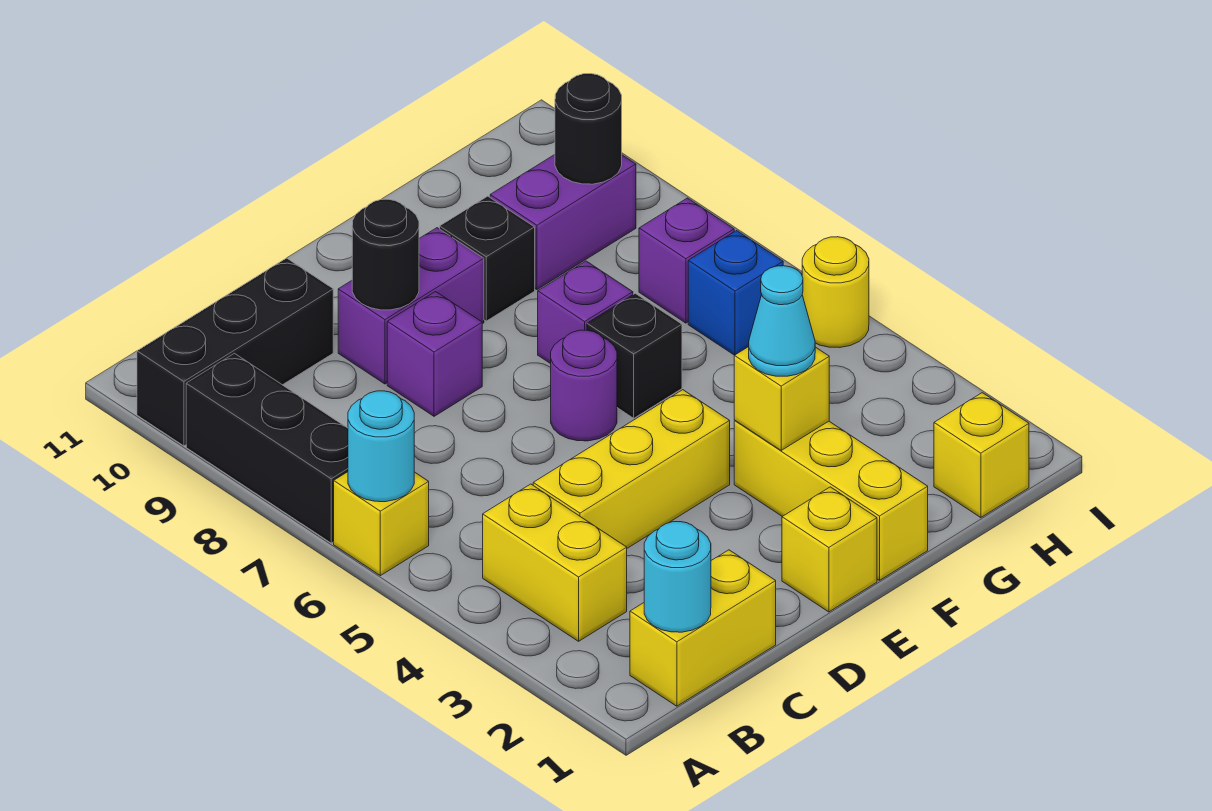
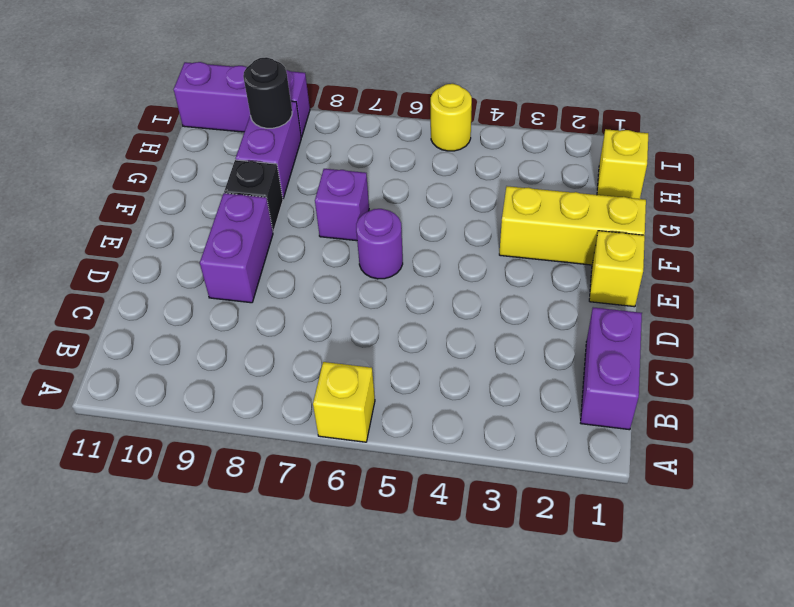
purple brick B1:C1 level 1 -> yellow brick B1:C1 level 1
purple brick I9:I11 level 1 -> none
none -> black brick A7:A9 level 1
none -> black brick A10:C10 level 1
none -> yellow brick B3:B4 level 1

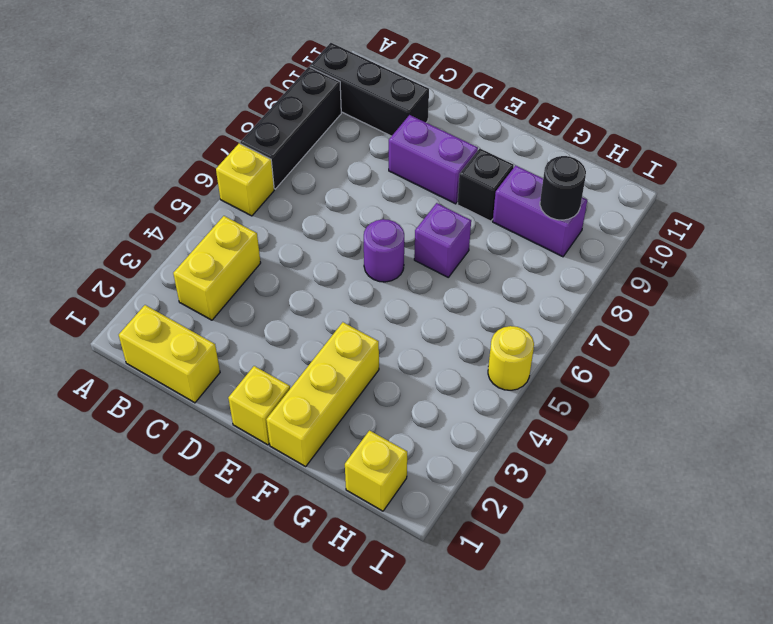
none -> yellow brick C4:E4 level 1
none -> purple brick D8 level 1
none -> black brick F6 level 1

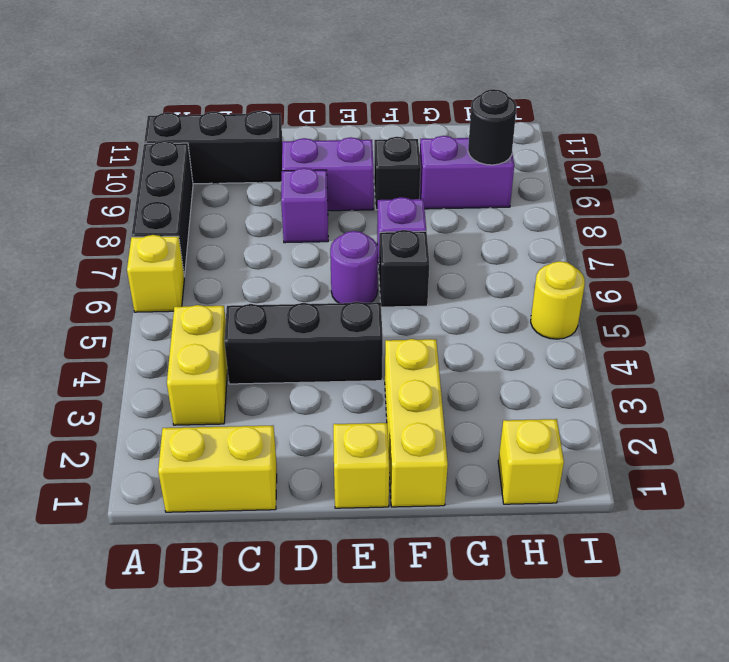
black brick C4:E4 level 1 -> yellow brick C4:E4 level 1
none -> blue brick H6 level 1
none -> purple brick H7 level 1
none -> cyan round brick A6 level 2

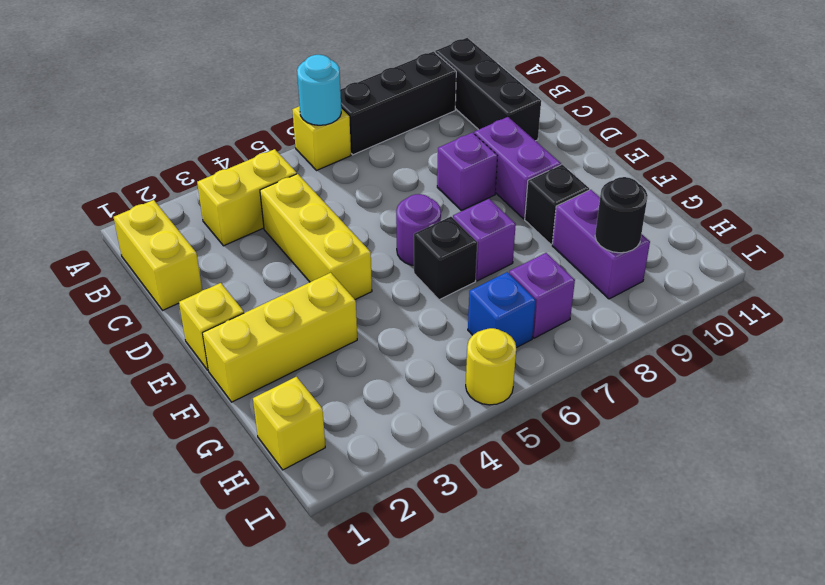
none -> cyan round brick B1 level 2
none -> black round brick D9 level 2
none -> yellow brick F3 level 2

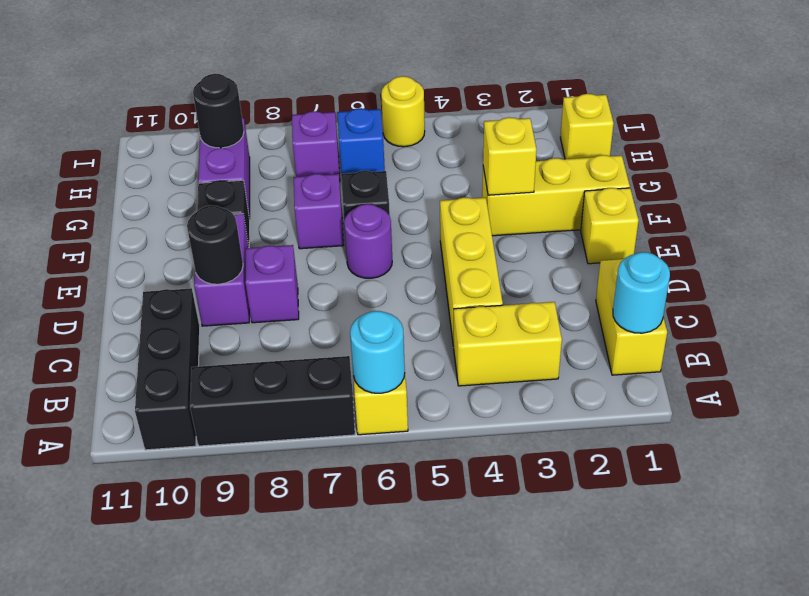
none -> cyan cone F3 level 3

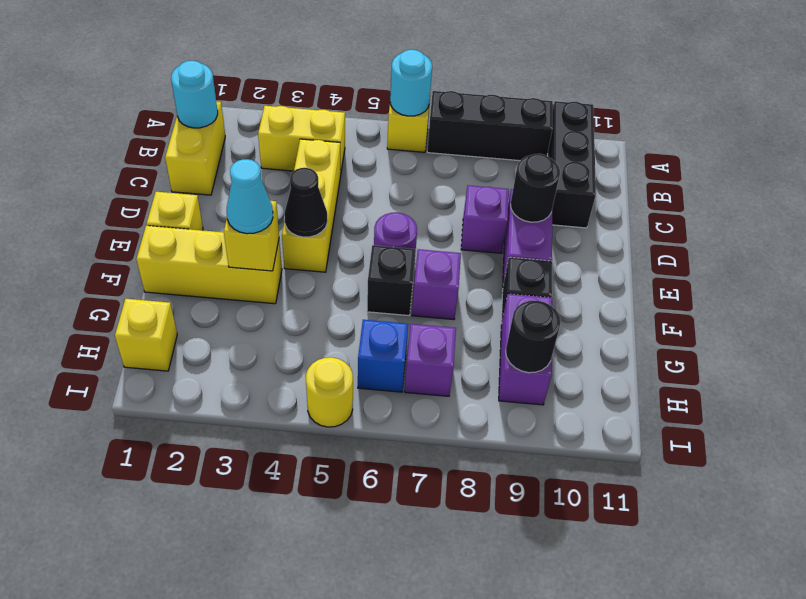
black cone E4 level 2 -> none

